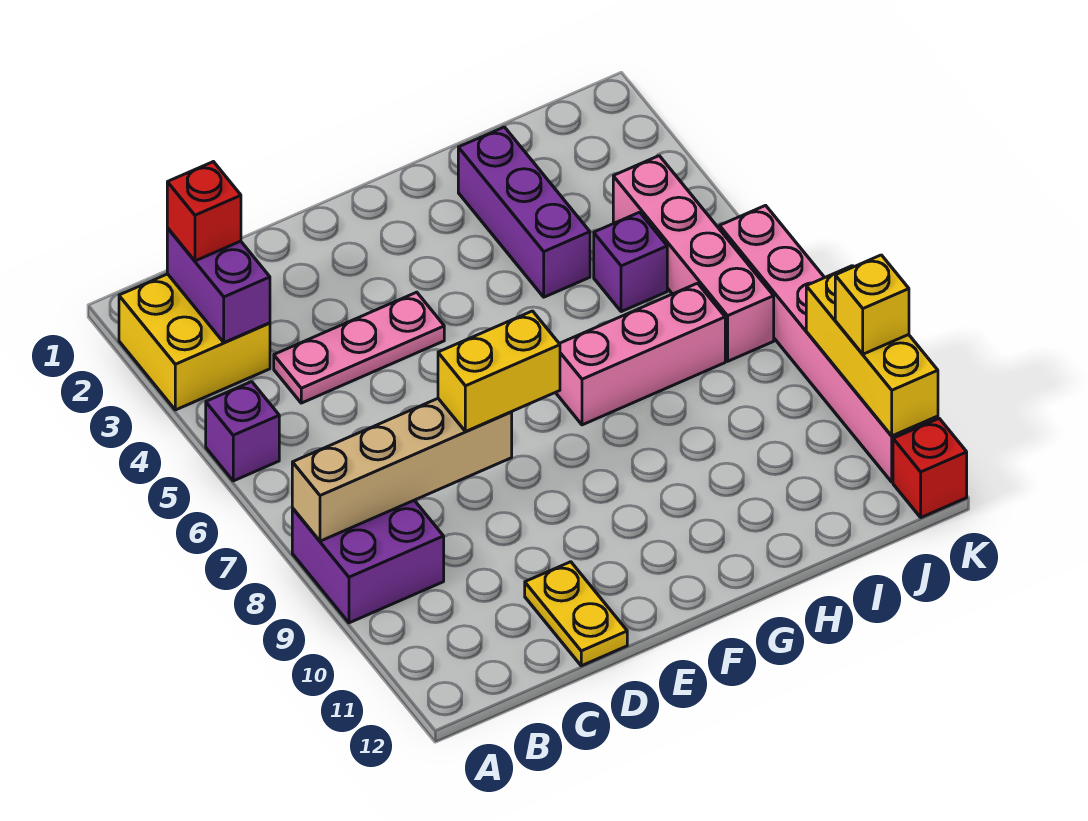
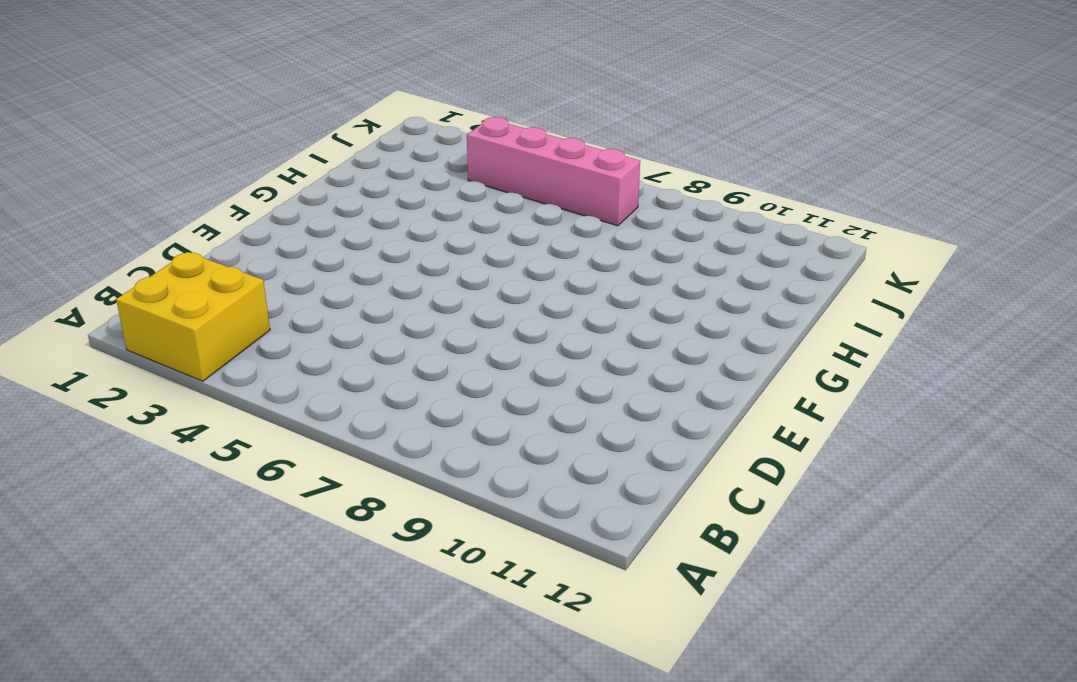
none -> purple brick A5 level 1
none -> purple brick A8:B9 level 1
none -> pink plate C4:E4 level 1

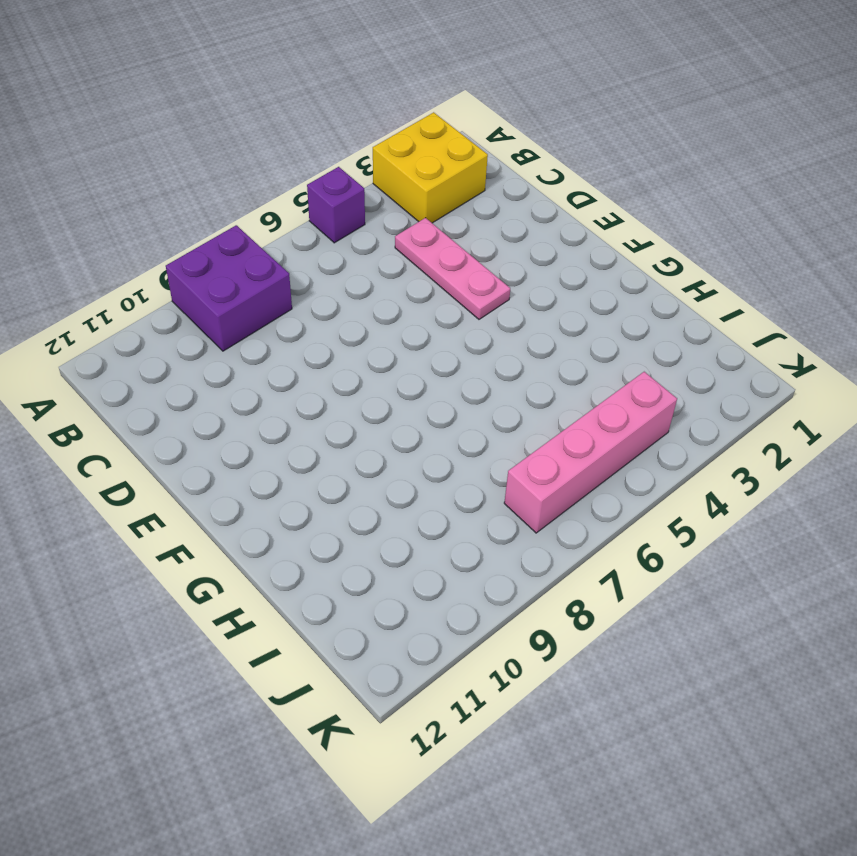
none -> yellow plate D11:D12 level 1
none -> pink brick G7:I7 level 1
none -> purple brick H2:H4 level 1

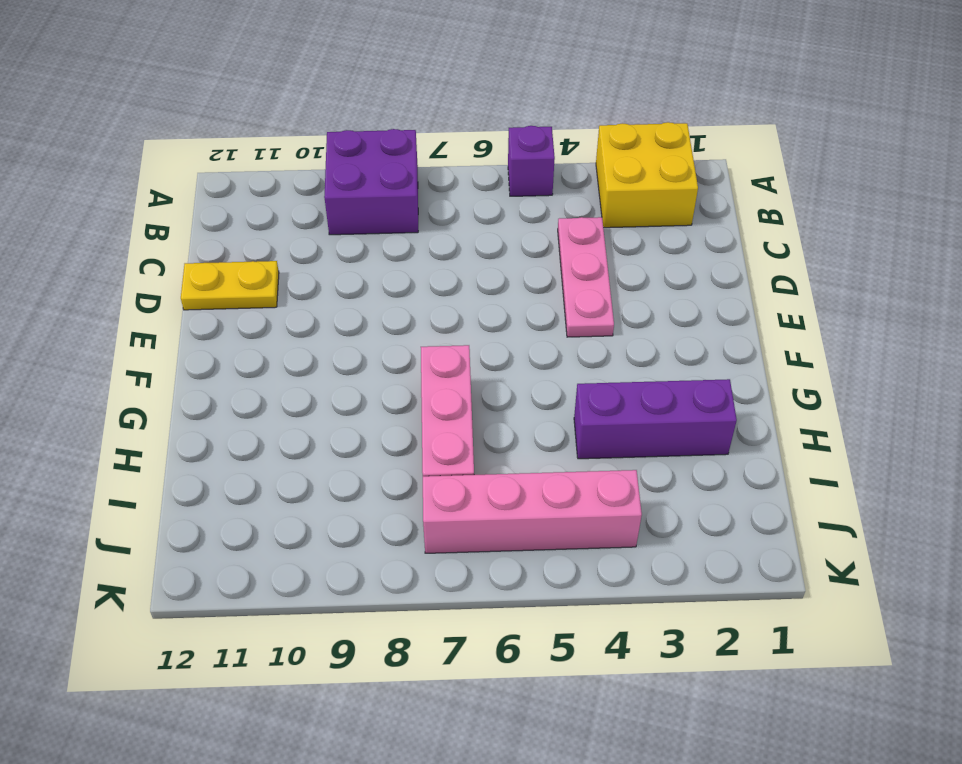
none -> purple brick I5 level 1
none -> pink brick K6:K11 level 1
none -> red brick K12 level 1

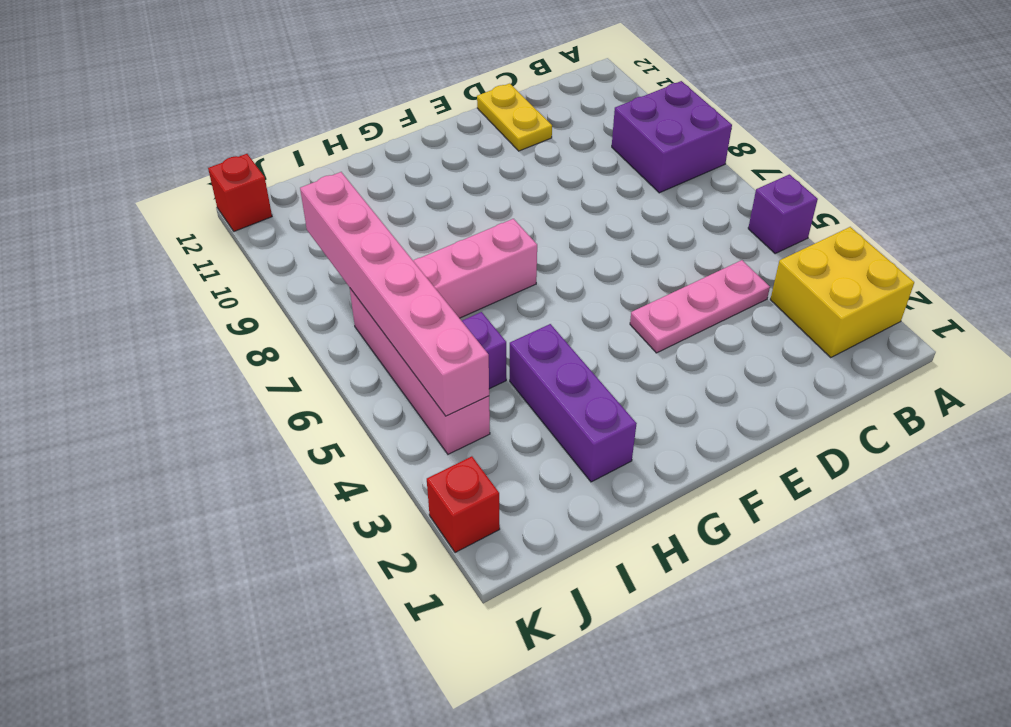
pink brick J4:J9 level 2 -> pink brick K6:K11 level 1
red brick K2 level 1 -> red brick B2 level 3
none -> tan brick A8:D8 level 2
none -> purple brick B2:B3 level 2
none -> yellow brick K9:K11 level 2

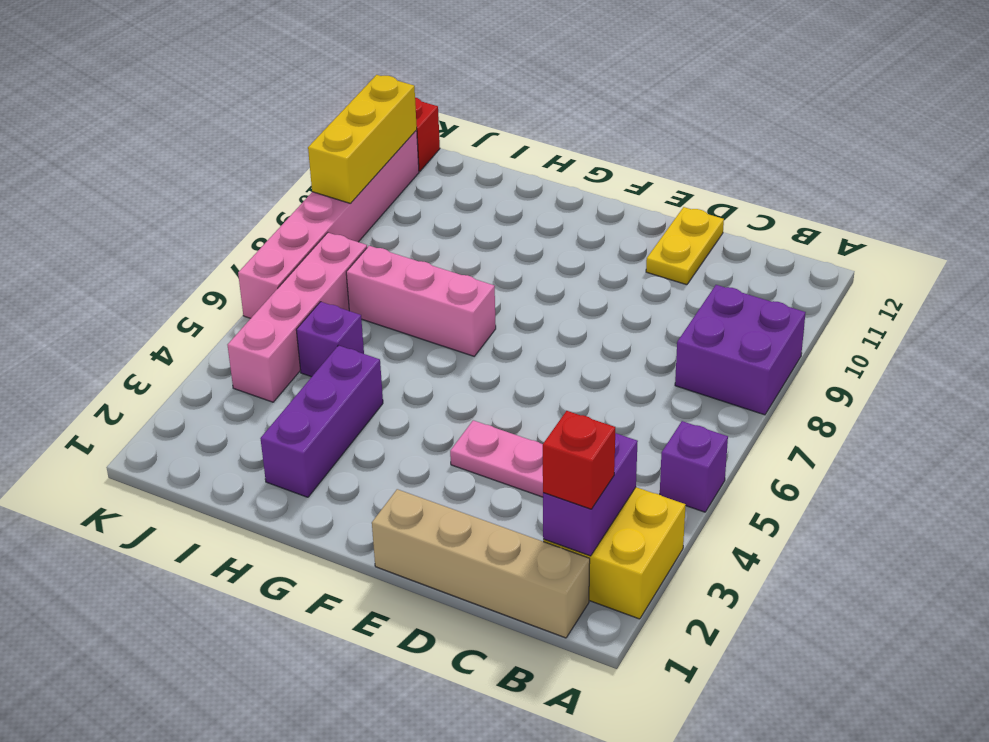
tan brick B1:E1 level 1 -> tan brick A8:D8 level 2
none -> yellow brick D8:E8 level 3
none -> yellow brick K10 level 3

